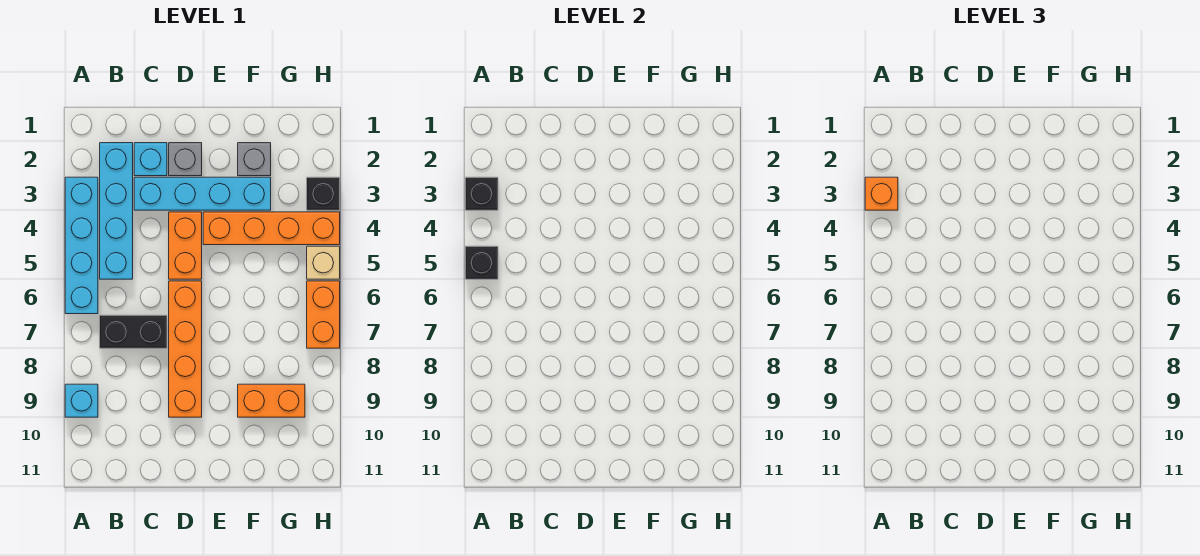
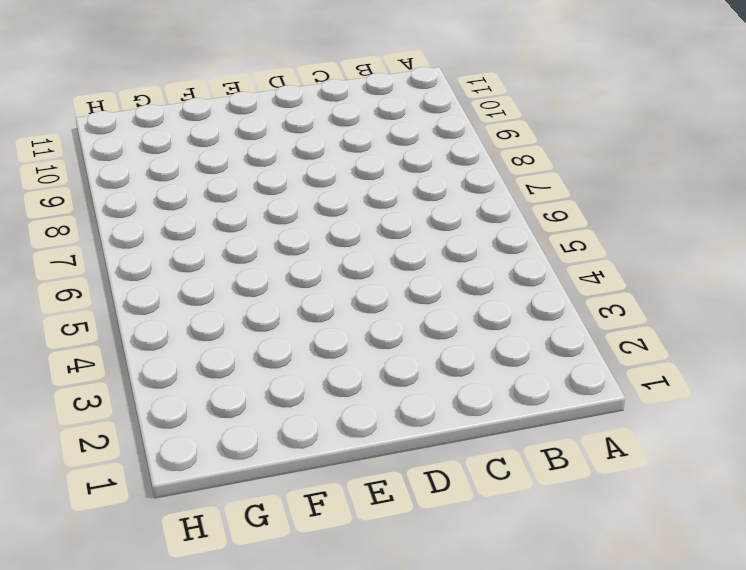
none -> cyan brick A3:A6 level 1
none -> cyan brick A9 level 1
none -> cyan brick B2:B5 level 1

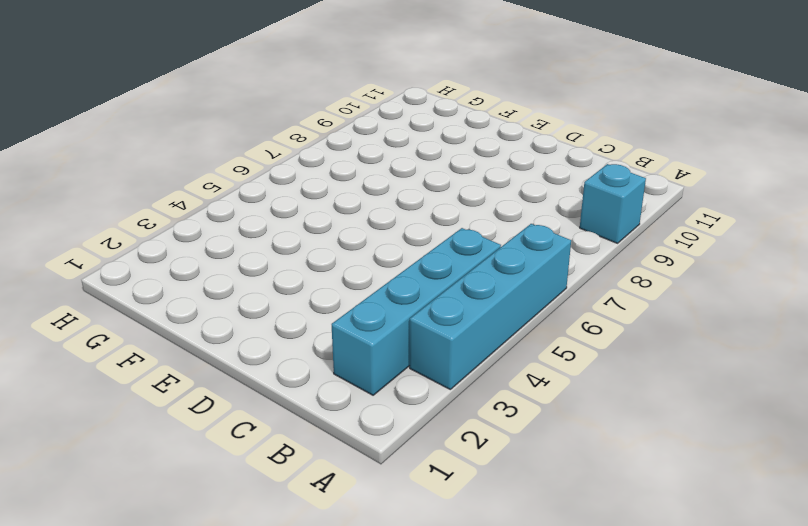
none -> black brick B7:C7 level 1
none -> cyan brick C2 level 1
none -> cyan brick C3:F3 level 1

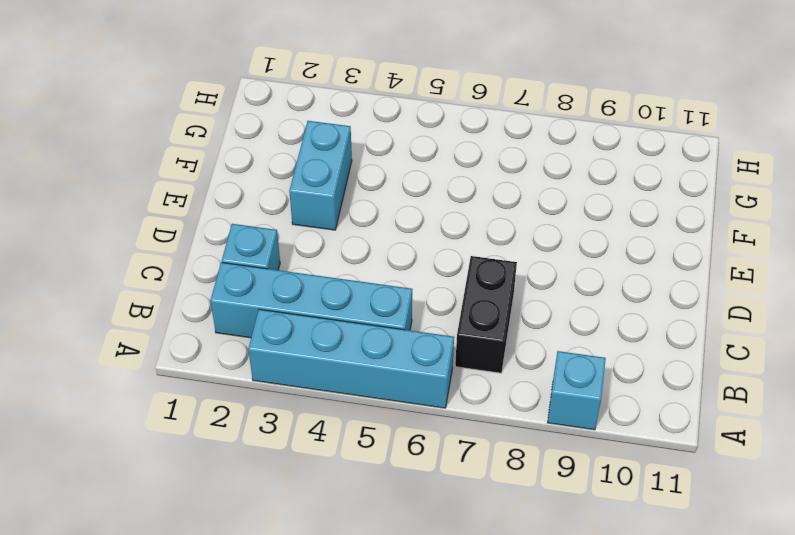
cyan brick E3:F3 level 1 -> cyan brick C3:F3 level 1
none -> grey brick D2 level 1
none -> orange brick D4:D5 level 1
none -> orange brick D6:D9 level 1

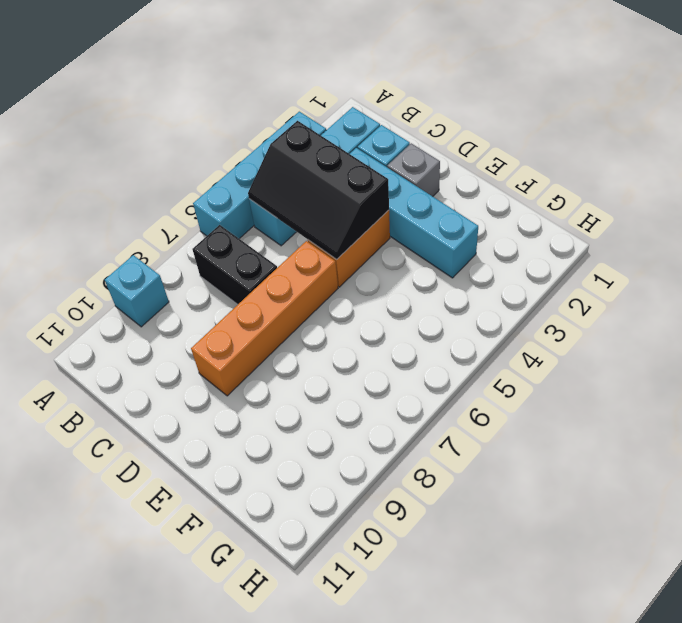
black slope B4:D5 level 2 top 4 -> none
none -> orange brick E4:H4 level 1
none -> grey brick F2 level 1
none -> orange brick F9:G9 level 1

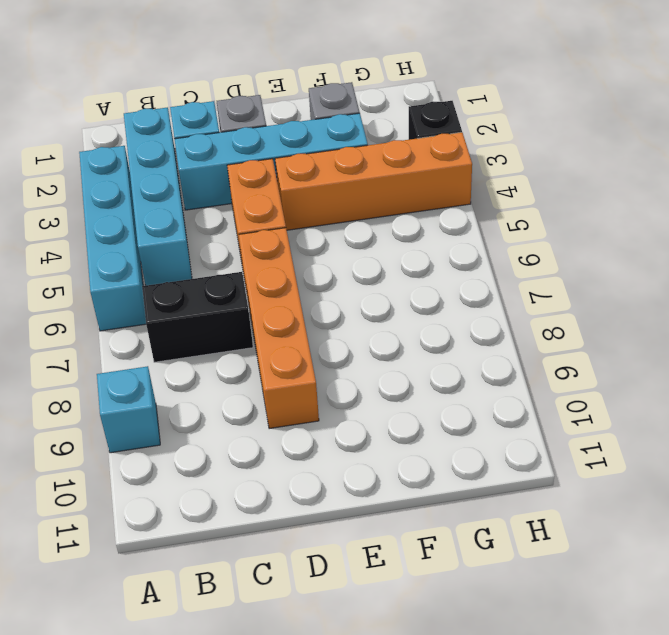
none -> orange brick F9:G9 level 1
none -> tan brick H5 level 1
none -> orange brick H6:H7 level 1

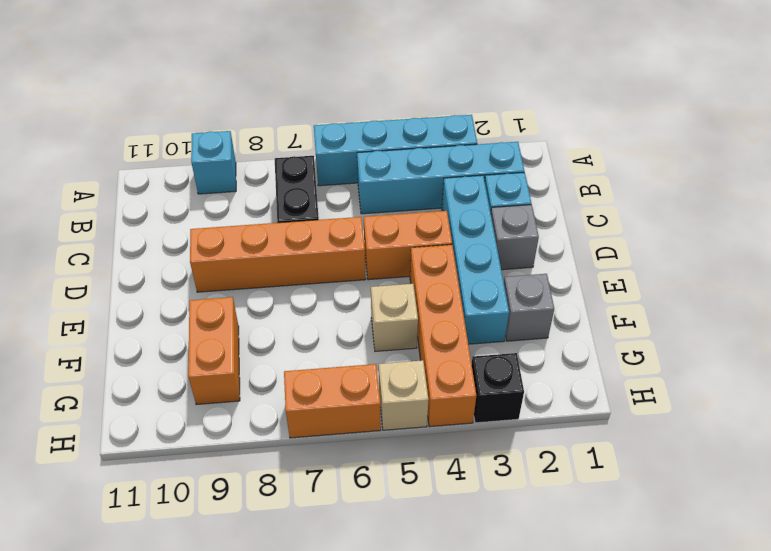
tan brick F5 level 1 -> none
none -> black brick A3 level 2
none -> black brick A5 level 2
none -> orange brick A3 level 3

